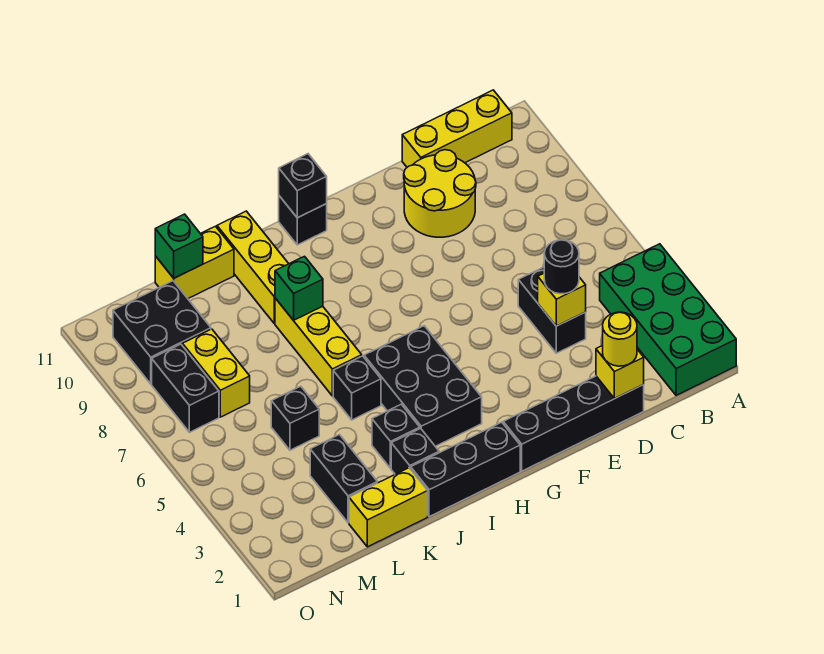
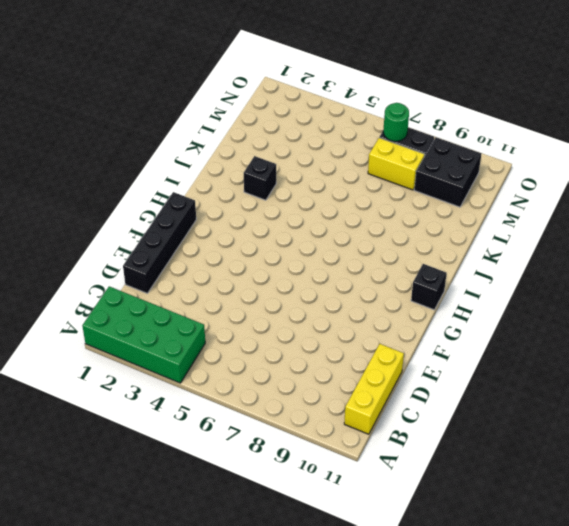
green round brick N7 level 2 -> none
none -> black brick D4:D5 level 1
none -> yellow round brick D9:E10 level 1
none -> black brick H1:J1 level 1

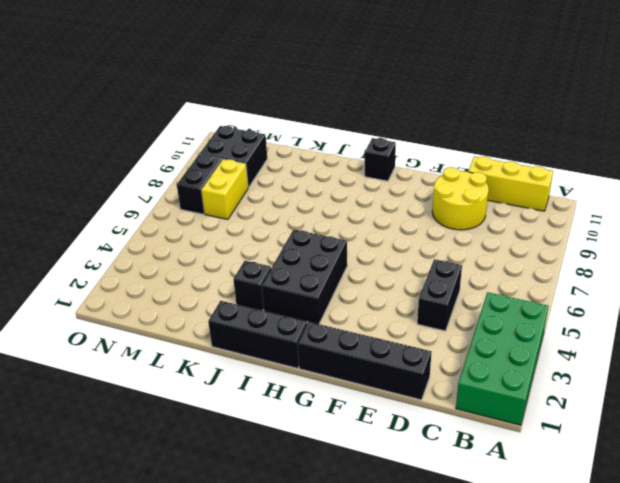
none -> black brick J2 level 1
none -> black brick J5 level 1
none -> yellow brick J6:J8 level 1

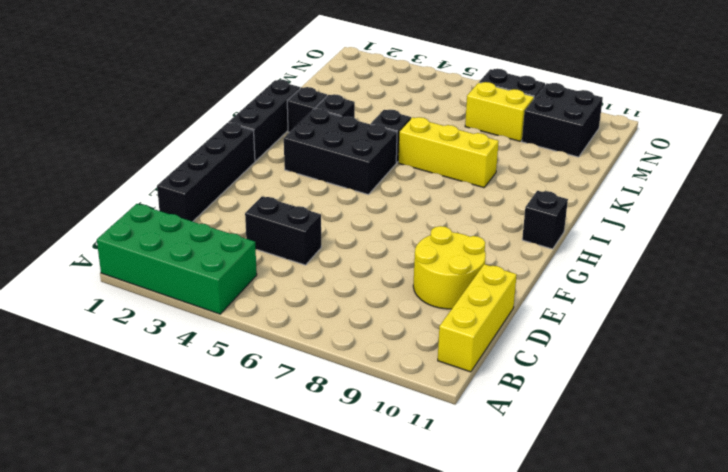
none -> yellow brick J9:J11 level 1
none -> yellow brick K1:L1 level 1
none -> yellow brick K11:L11 level 1

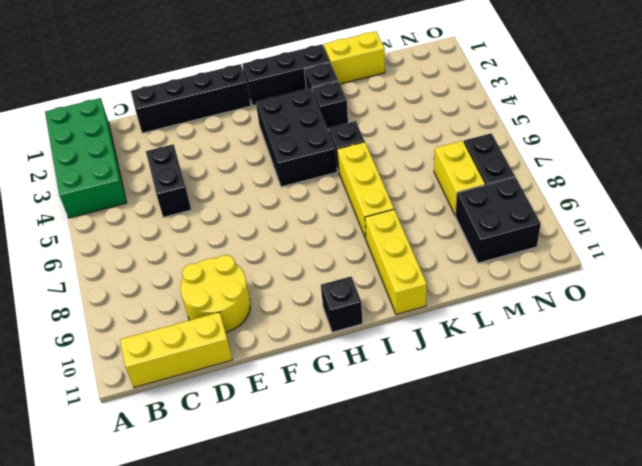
none -> yellow brick K11:L11 level 1
none -> black brick L2:L3 level 1
none -> black brick L5 level 1

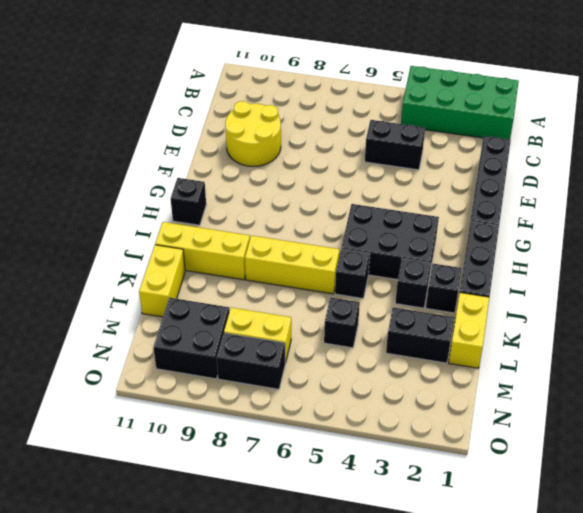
none -> yellow brick B11:D11 level 1
none -> yellow brick D1 level 2
none -> yellow brick D4 level 2

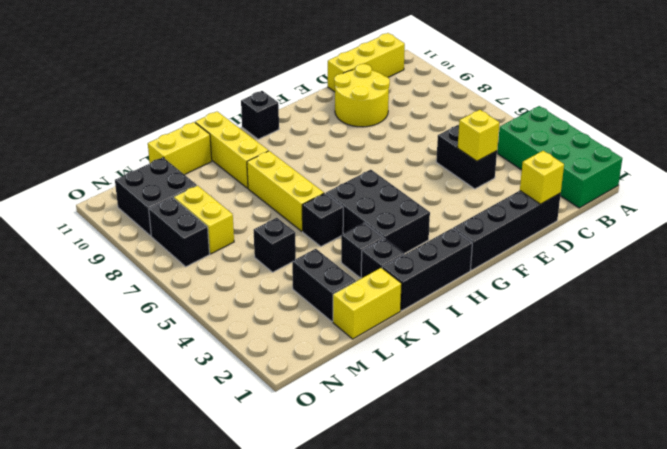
none -> black brick H11 level 2
none -> green brick J8 level 2
none -> green brick L11 level 2

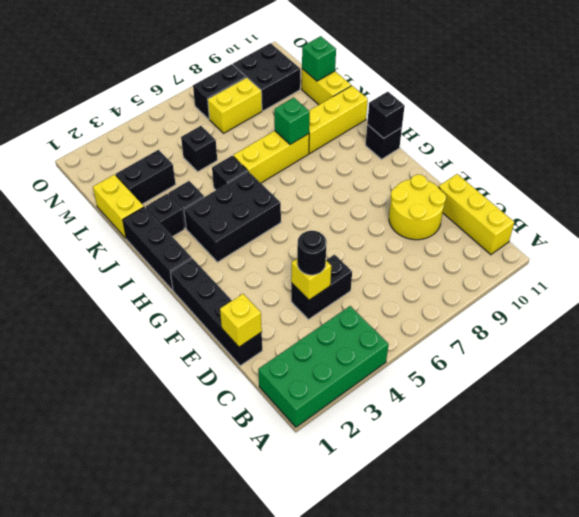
none -> yellow round brick D1 level 3

